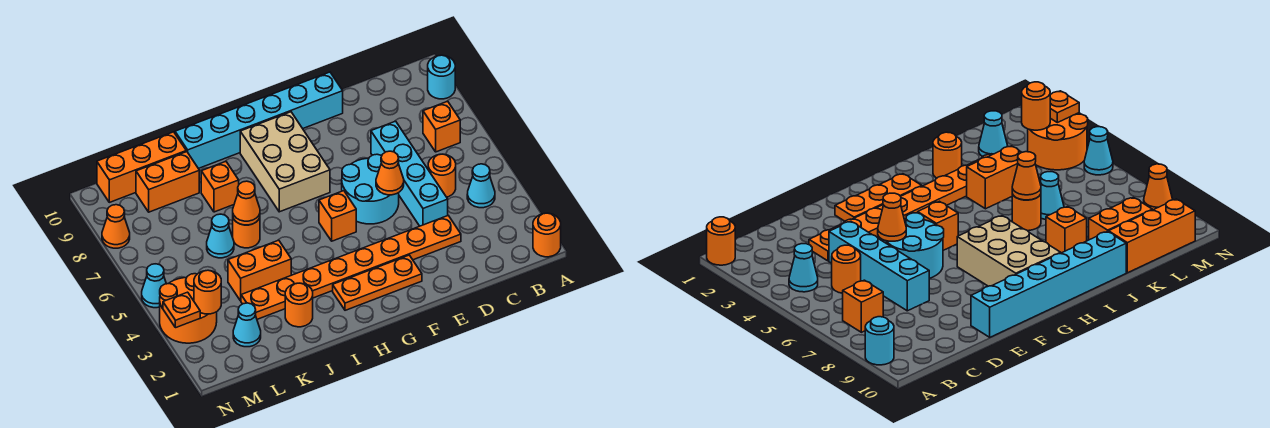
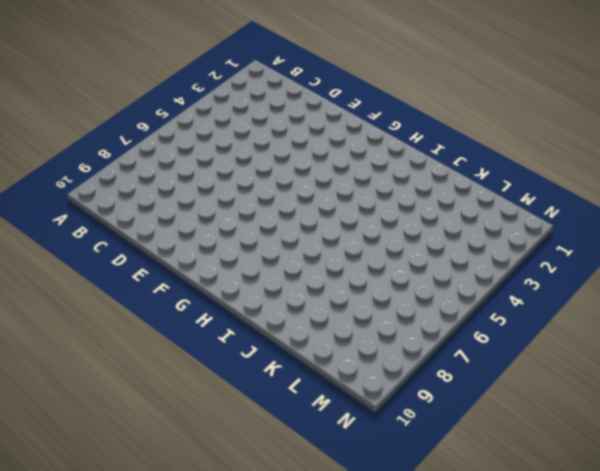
none -> orange round brick A1 level 1
none -> cyan round brick A9 level 1
none -> cyan cone B4 level 1

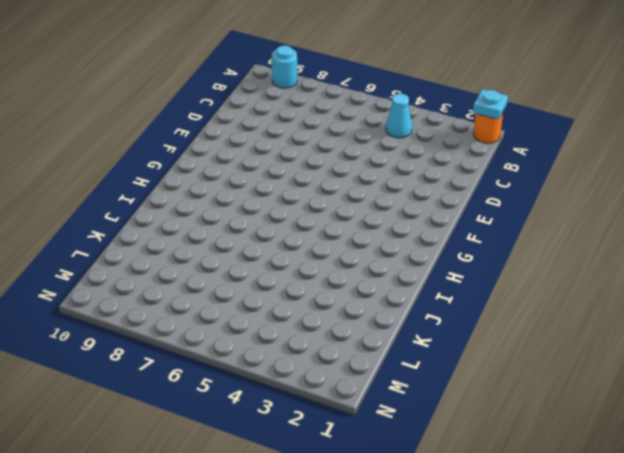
cyan plate A1 level 2 -> none
none -> orange brick B7 level 1
none -> orange round brick C5 level 1
none -> orange plate D3:K3 level 1

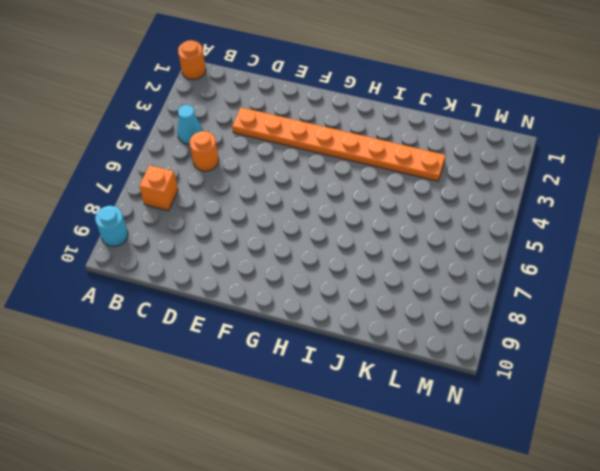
none -> cyan brick D4:D7 level 1
none -> cyan round brick E5:F6 level 1
none -> cyan brick E10:J10 level 1

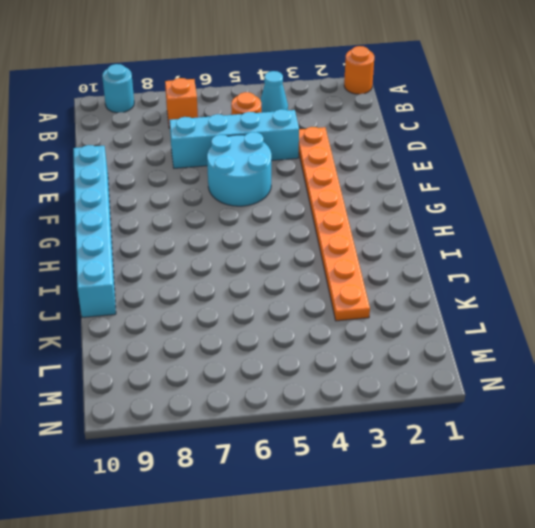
none -> orange plate F2:H2 level 1
none -> orange brick G5 level 1
none -> tan brick G7:H9 level 1

